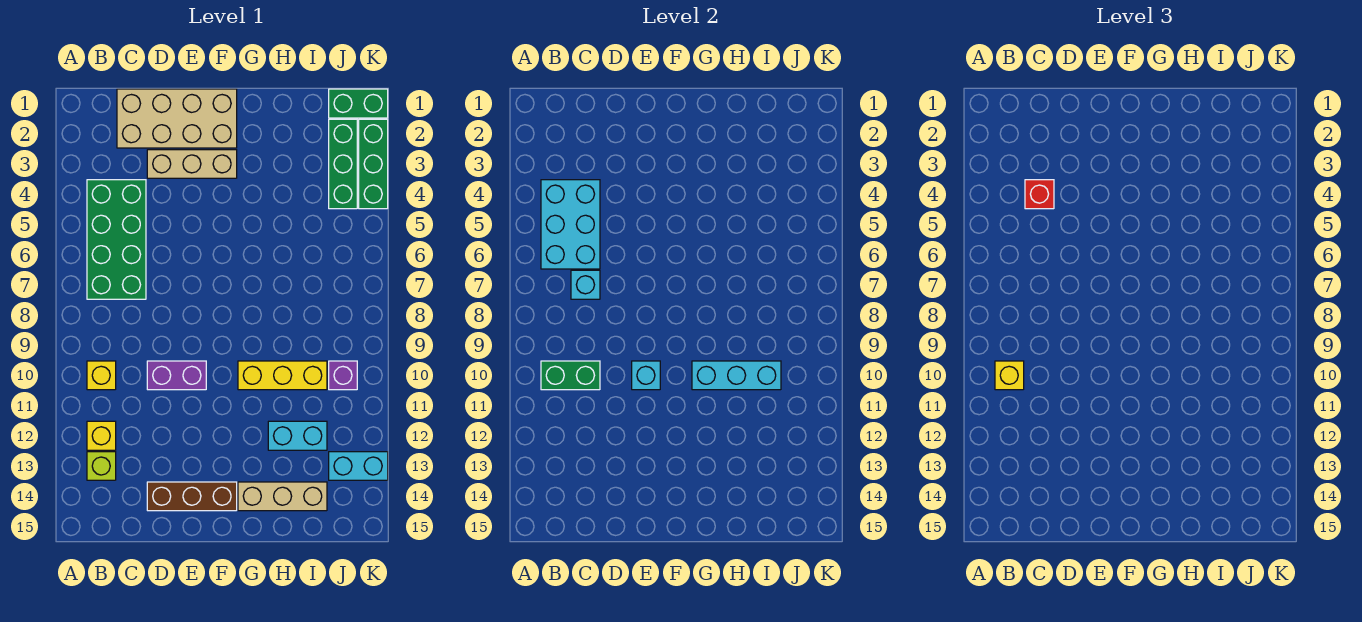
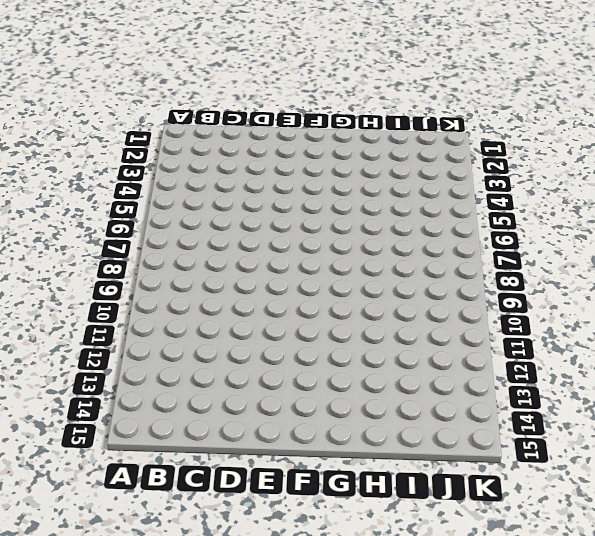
none -> green brick B4:C7 level 1
none -> yellow brick B10 level 1
none -> yellow brick B12 level 1

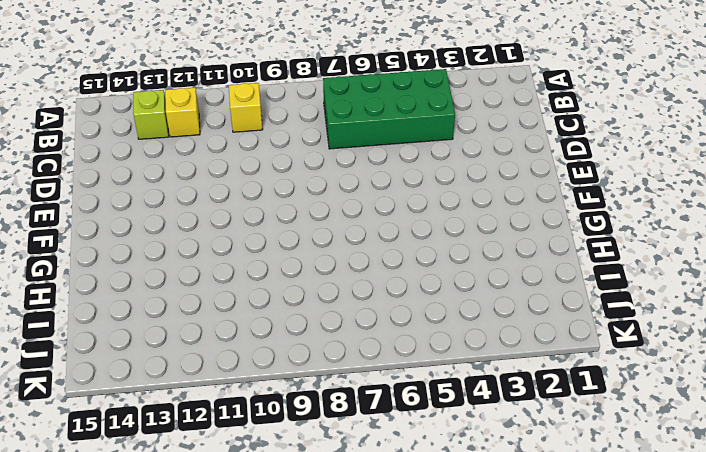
none -> tan brick C1:F2 level 1
none -> tan brick D3:F3 level 1
none -> purple brick D10:E10 level 1

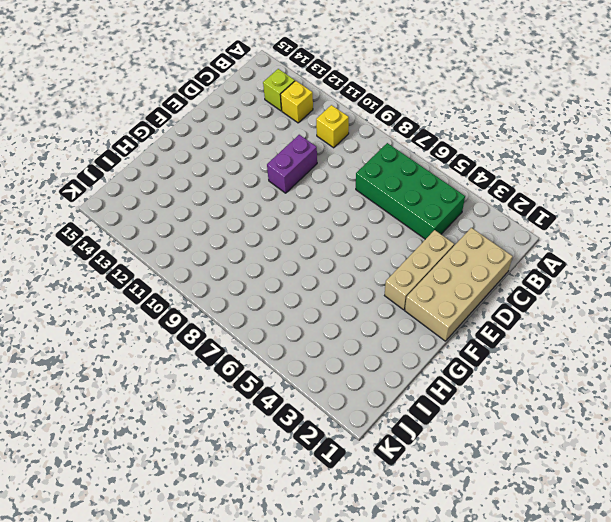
none -> brown brick D14:F14 level 1
none -> yellow brick G10:I10 level 1
none -> tan brick G14:I14 level 1

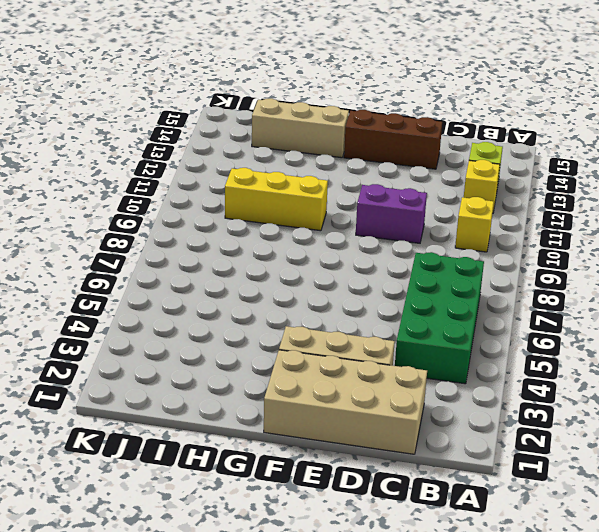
none -> cyan brick H12:I12 level 1
none -> green brick J1:K1 level 1
none -> green brick J2:J4 level 1

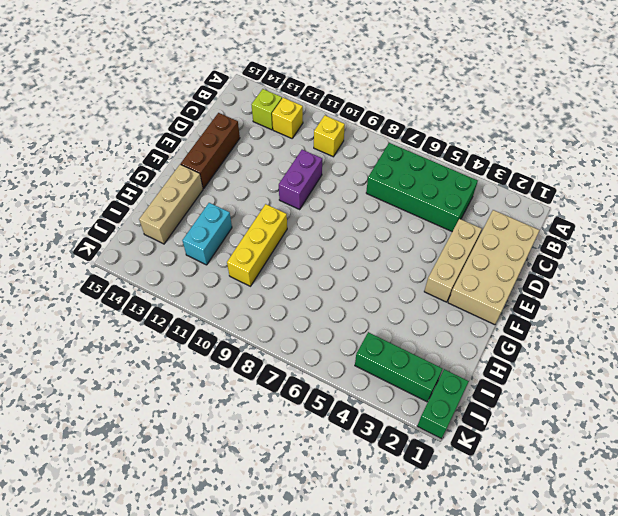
none -> purple brick J10 level 1
none -> cyan brick J13:K13 level 1
none -> green brick K2:K4 level 1

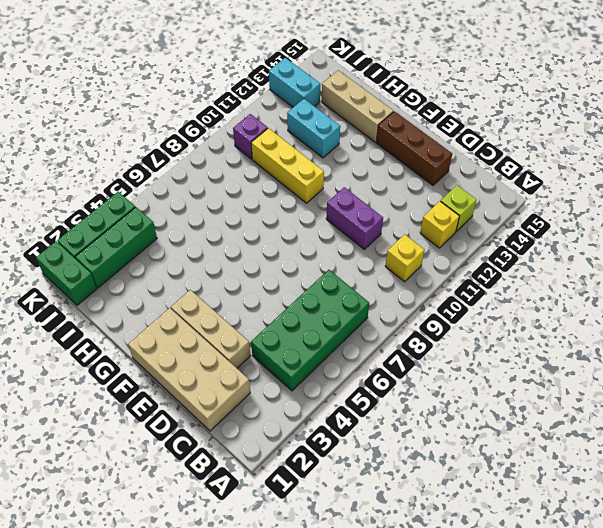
none -> cyan brick B4:C6 level 2
none -> green brick B10:C10 level 2
none -> cyan brick C7 level 2

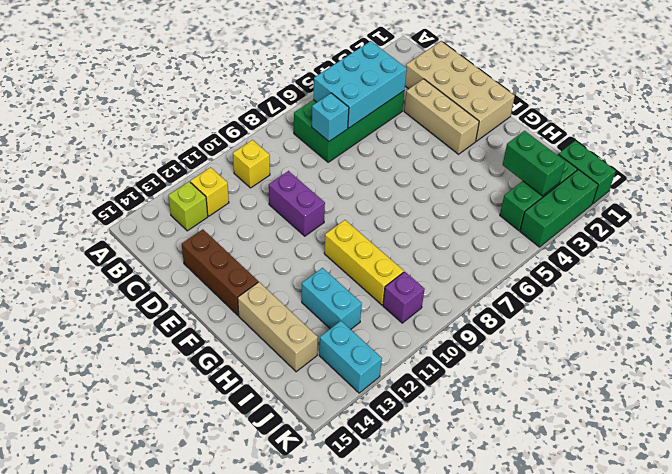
green brick I3:J3 level 2 -> green brick B10:C10 level 2
none -> cyan brick E10 level 2
none -> cyan brick G10:I10 level 2
none -> yellow brick B10 level 3

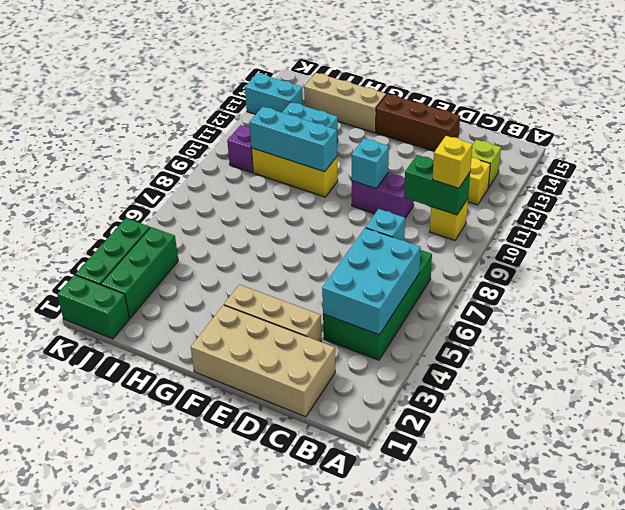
none -> red brick C4 level 3

